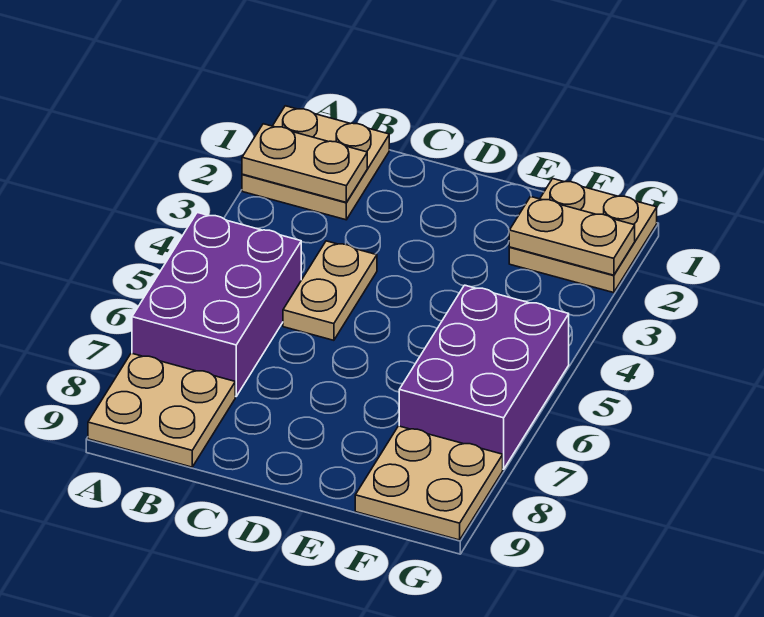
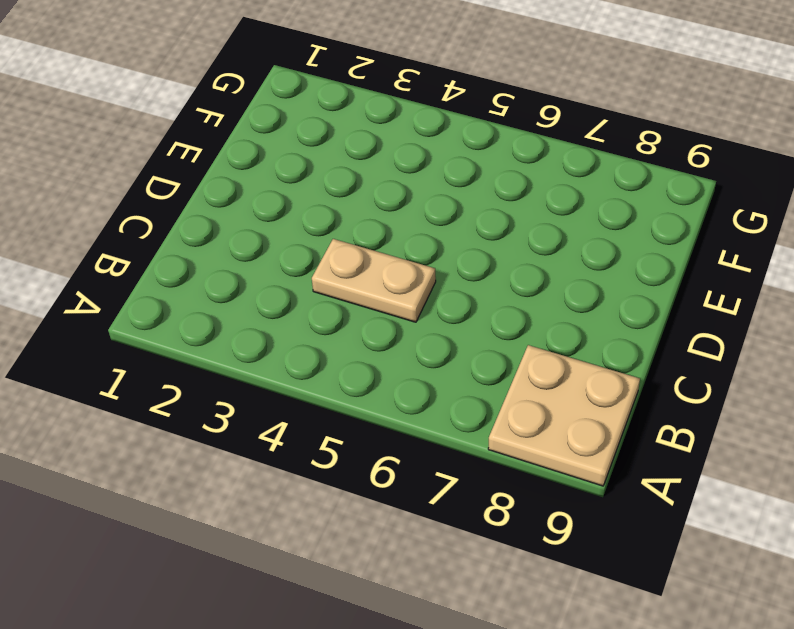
none -> tan plate A1:B2 level 1
none -> purple brick A5:B7 level 1

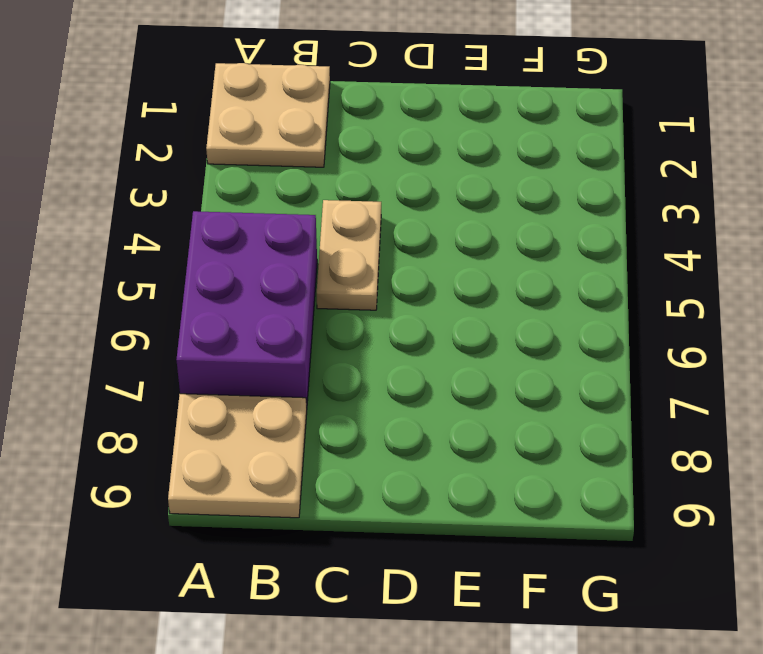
none -> tan plate F1:G2 level 1
none -> purple brick F5:G7 level 1

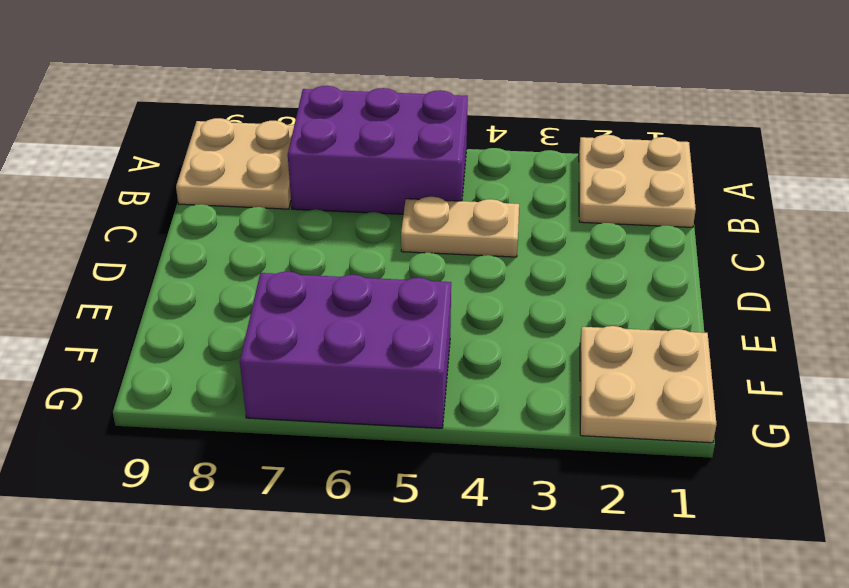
none -> tan plate F8:G9 level 1
none -> tan plate A2:B2 level 2

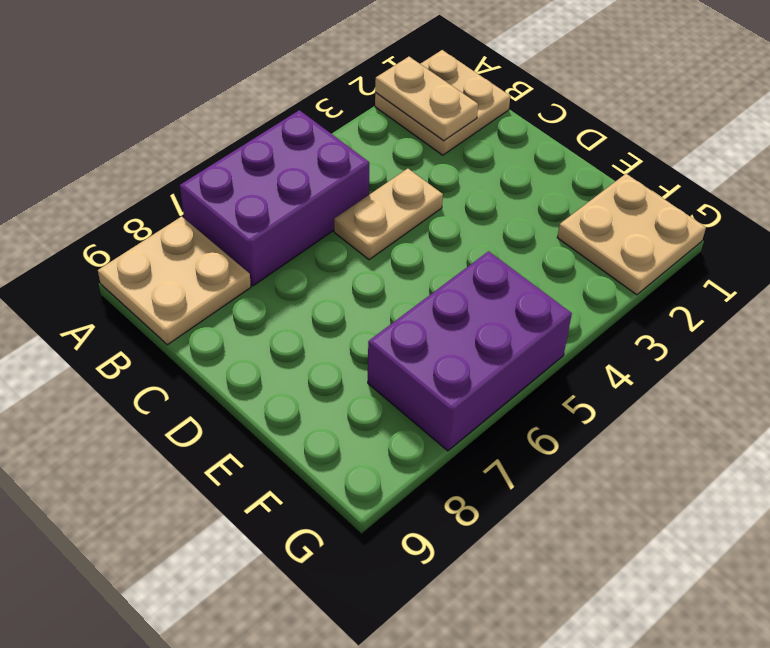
none -> tan plate F8:G9 level 1
none -> tan plate F2:G2 level 2

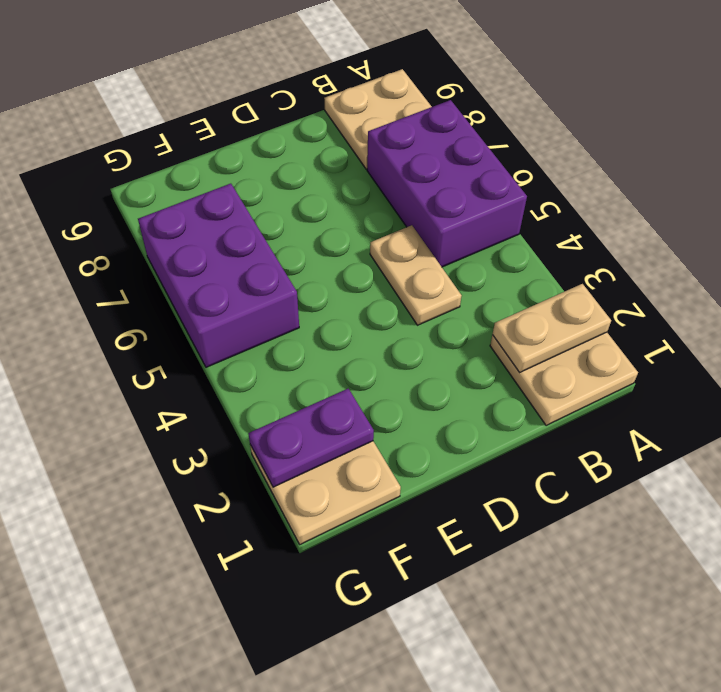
purple plate F2:G2 level 2 -> tan plate F2:G2 level 2
none -> tan plate F8:G9 level 1

